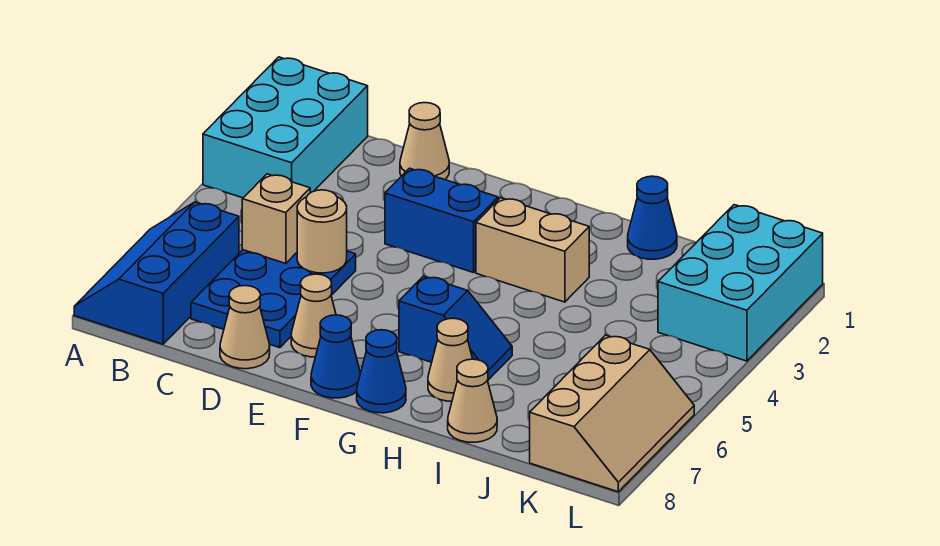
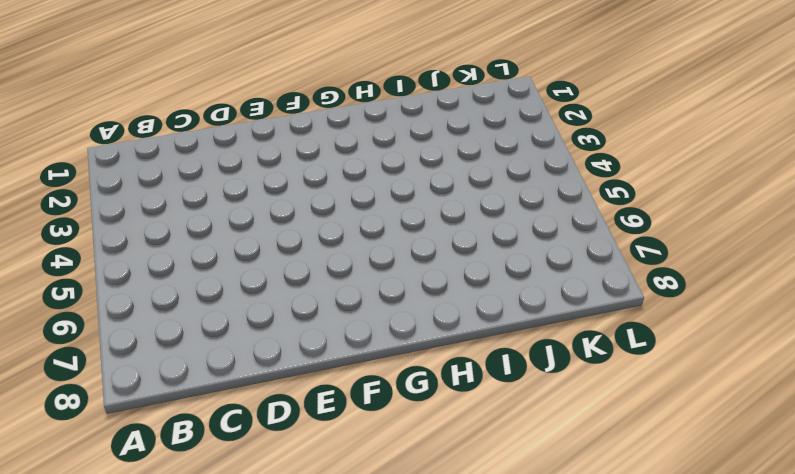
none -> cyan brick A1:B3 level 1
none -> blue slope A6:B8 level 1 top B
none -> blue plate C5:D7 level 1

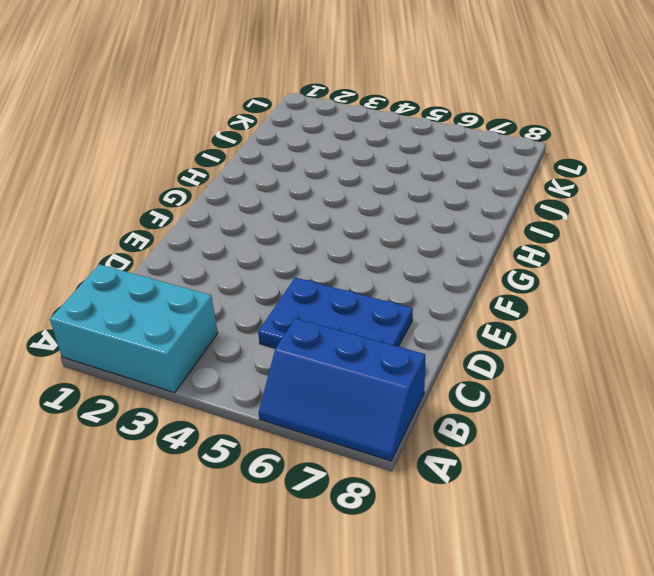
none -> tan cone D1 level 1
none -> tan cone D8 level 1
none -> blue brick E3:F3 level 1

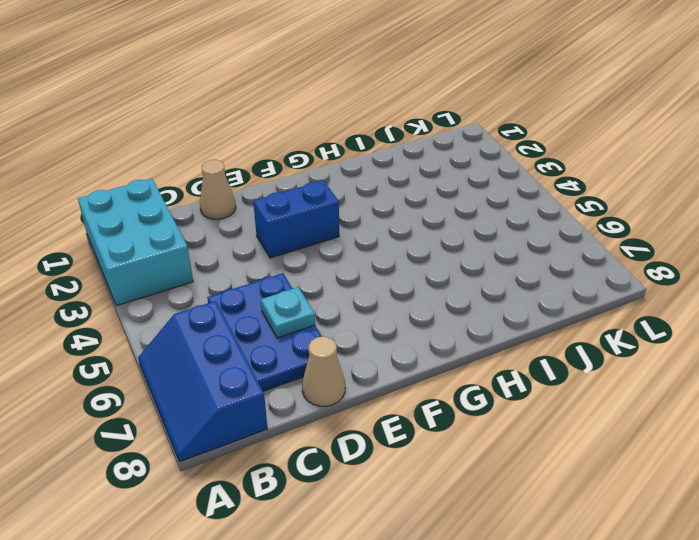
cyan plate D6 level 2 -> none
none -> tan cone E7 level 1
none -> blue cone F8 level 1
none -> tan brick G3:H3 level 1

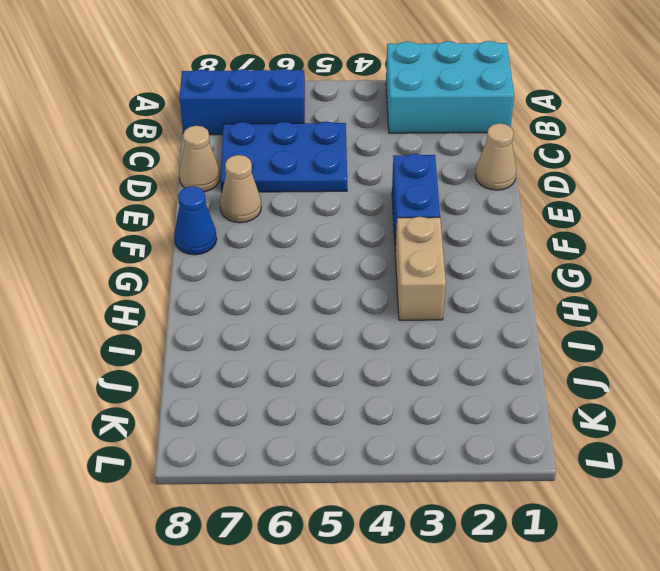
none -> blue slope G6:H6 level 1 top G
none -> blue cone G8 level 1
none -> tan cone H7 level 1

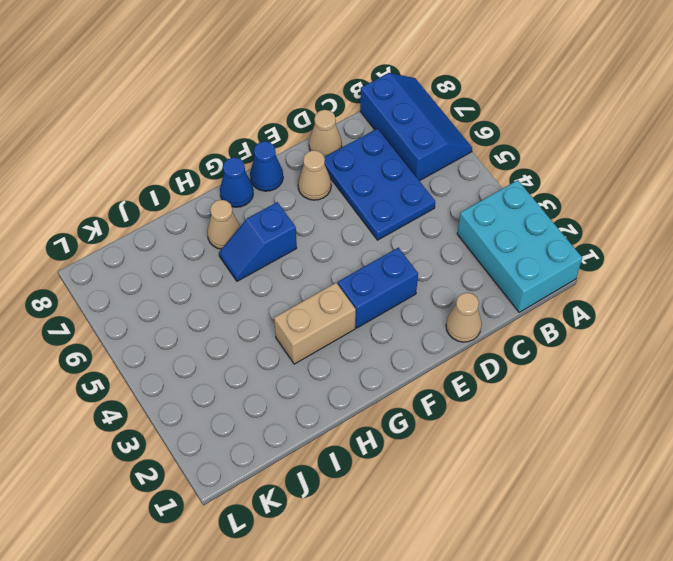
none -> blue cone I1 level 1
none -> tan cone I8 level 1
none -> cyan brick K1:L3 level 1

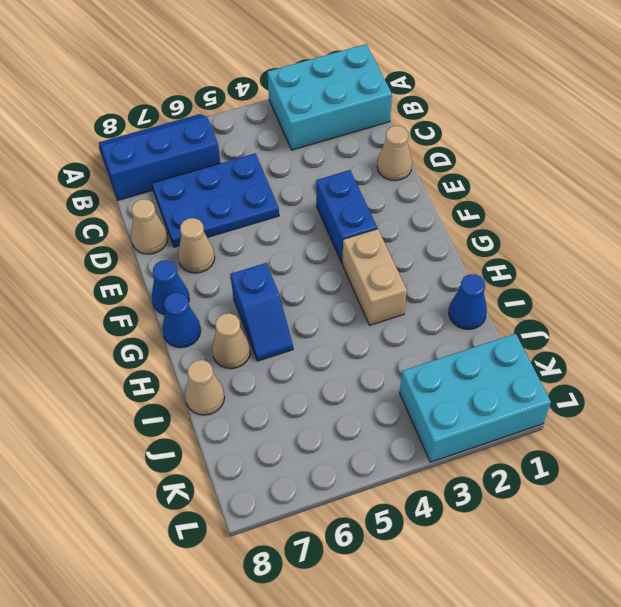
none -> tan slope K6:L8 level 1 top K
none -> tan brick C5 level 2
none -> tan round brick D5 level 2

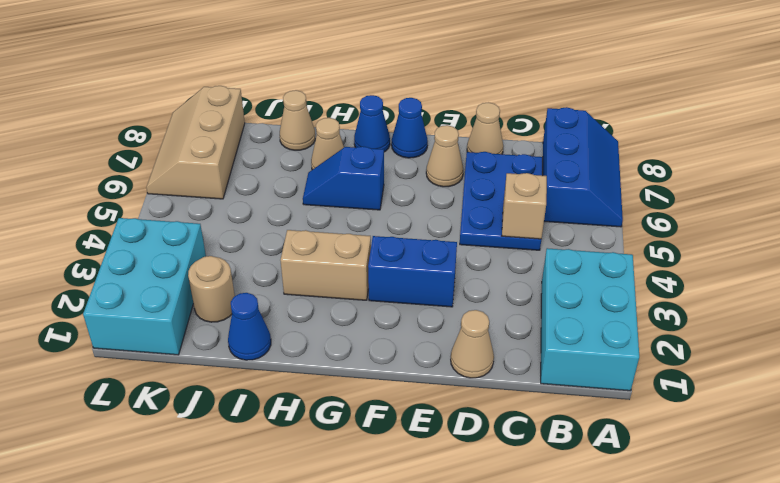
tan round brick J2 level 1 -> tan round brick D5 level 2

